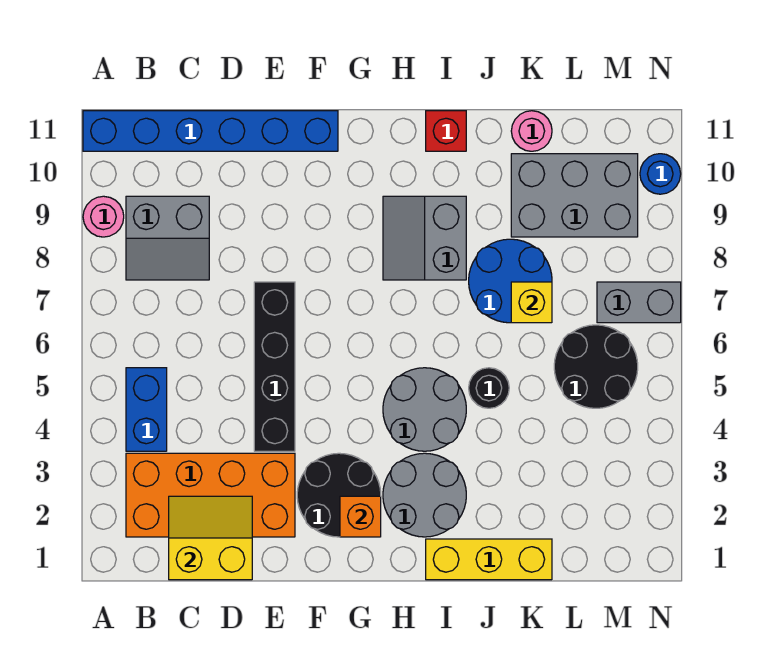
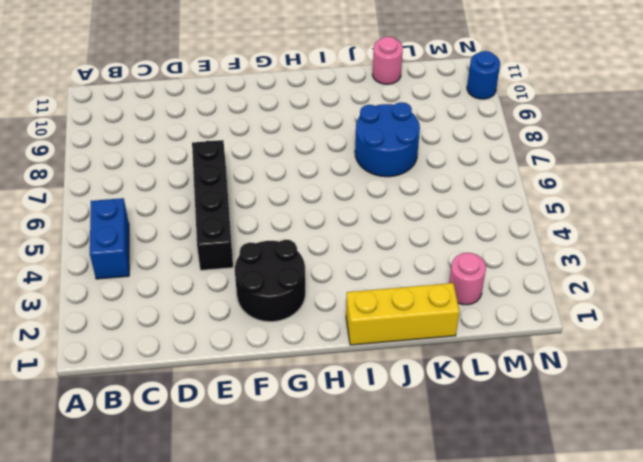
pink round brick L2 level 1 -> pink round brick A9 level 1
none -> blue brick A11:F11 level 1
none -> orange brick B2:E3 level 1
none -> grey slope B8:C9 level 1 top 9

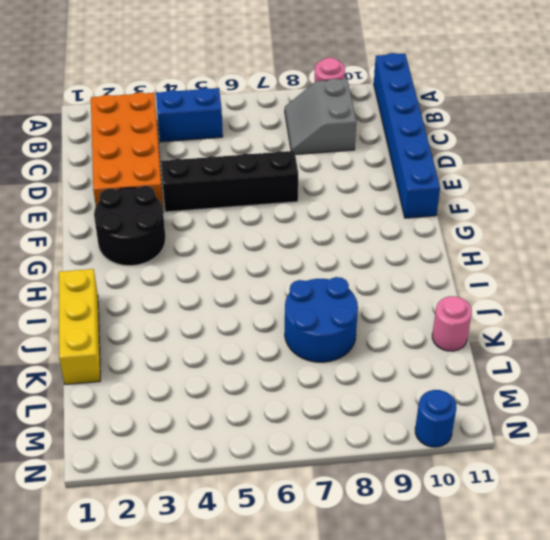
none -> grey round brick H2:I3 level 1
none -> grey round brick H4:I5 level 1
none -> grey slope H8:I9 level 1 top I

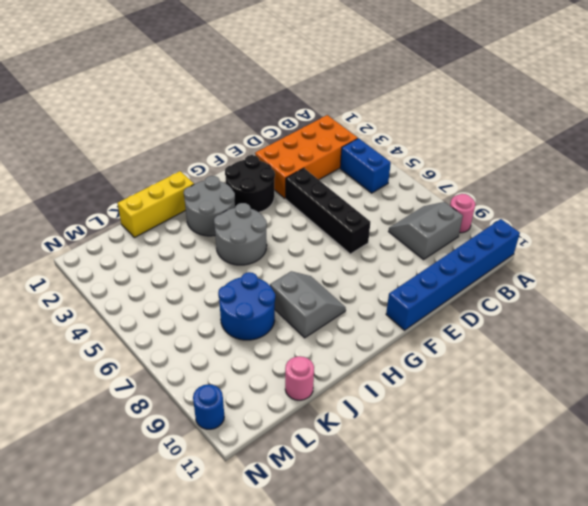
none -> red brick I11 level 1
none -> black round brick J5 level 1
none -> grey brick K9:M10 level 1

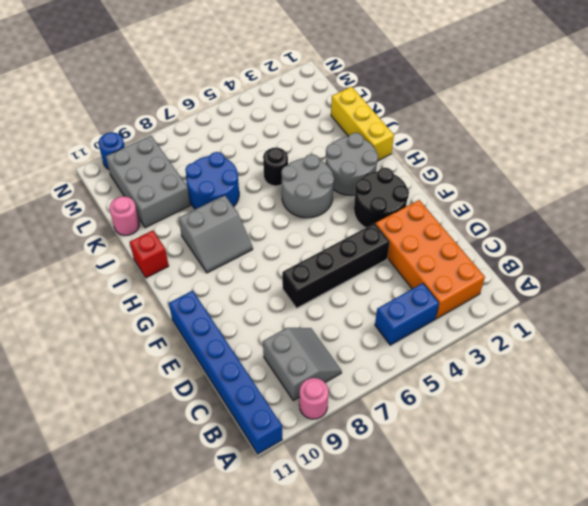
none -> black round brick L5:M6 level 1
none -> grey brick M7:N7 level 1
none -> yellow slope C1:D2 level 2 top 1

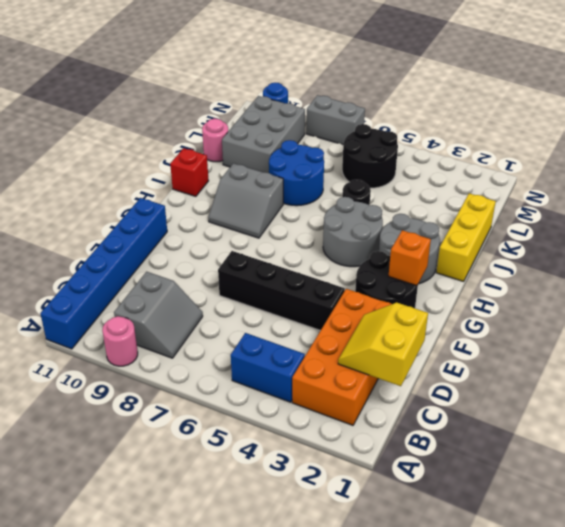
grey brick N7:N8 level 1 -> grey brick M7:N7 level 1
none -> yellow brick K7 level 2

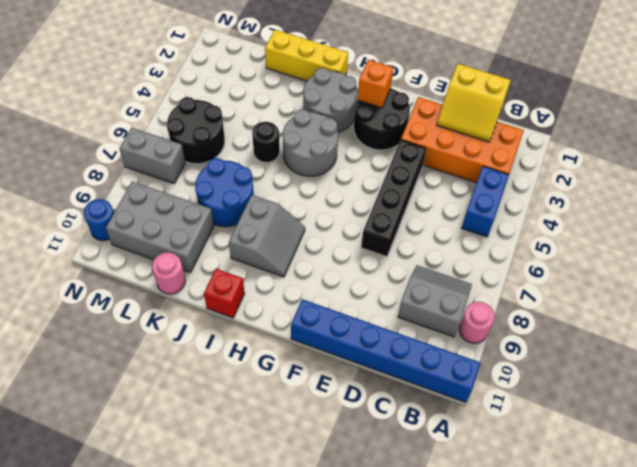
none -> yellow brick K7 level 2

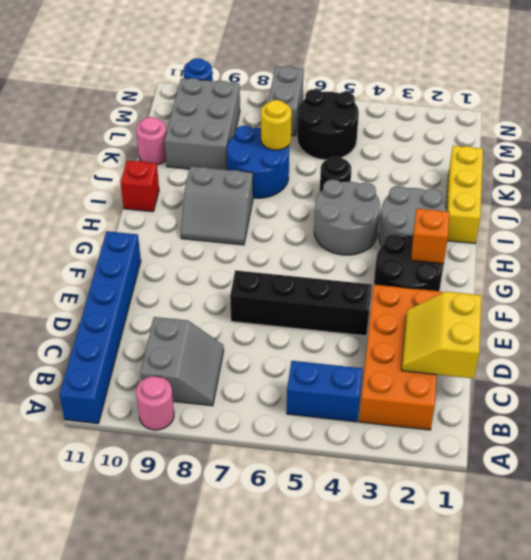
yellow round brick K7 level 2 -> yellow brick K7 level 2

